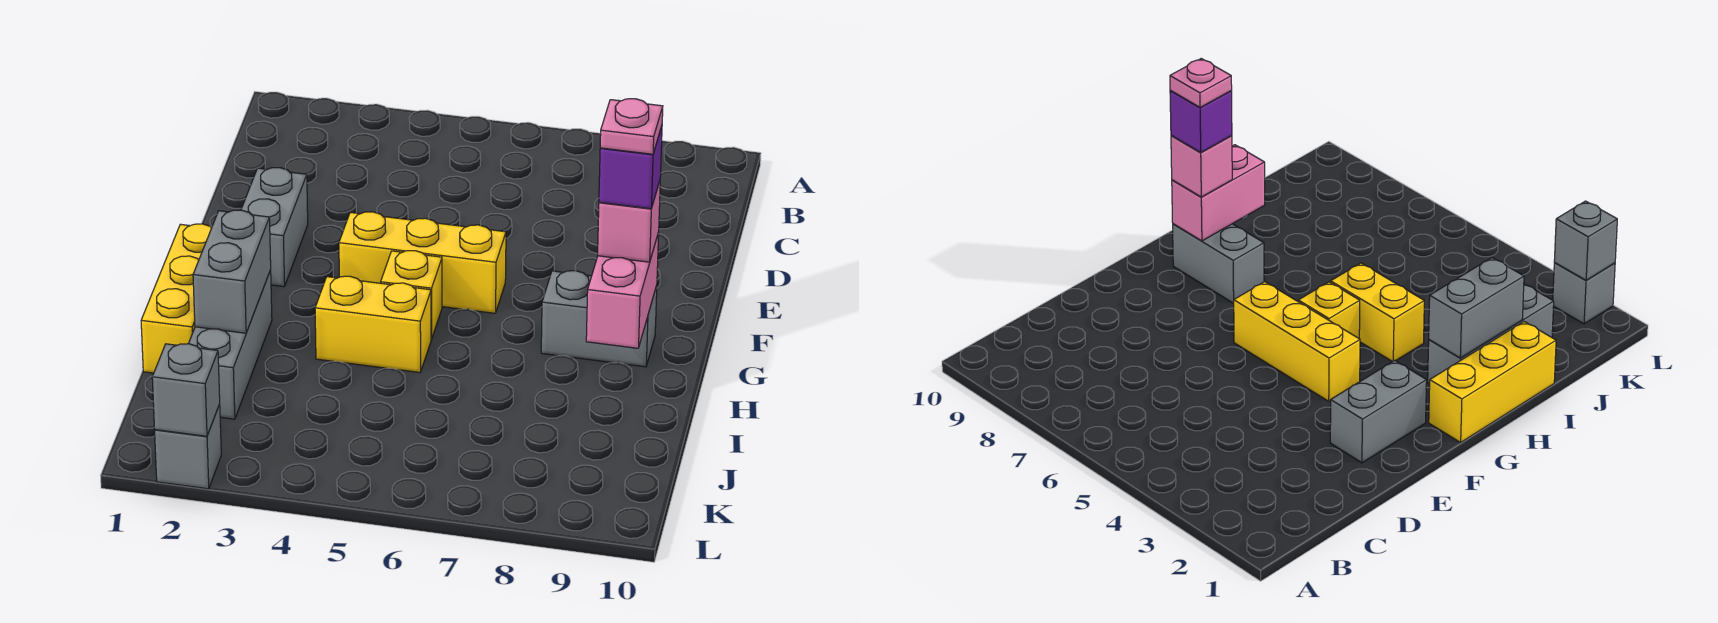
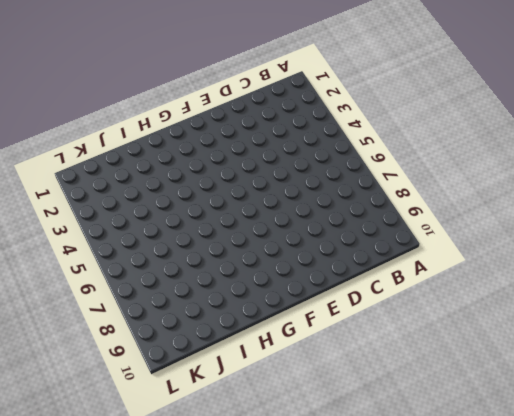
none -> grey brick E2:F2 level 1
none -> yellow brick F4:F6 level 1
none -> yellow brick G1:I1 level 1

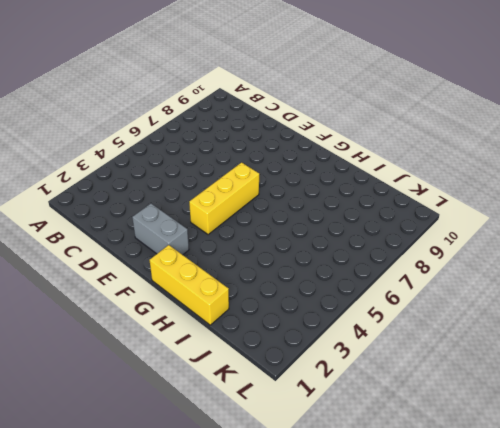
none -> yellow brick G5 level 1
none -> grey brick G8:G9 level 1
none -> grey brick H2:J2 level 1

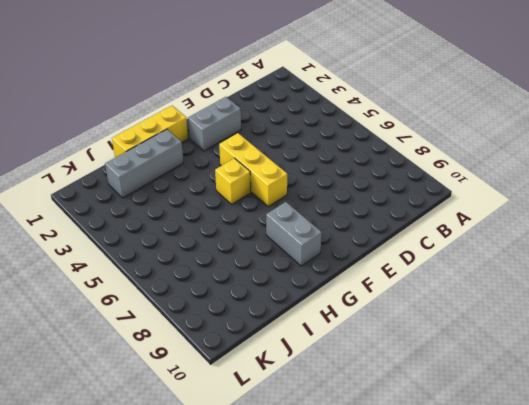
none -> yellow brick H4:H5 level 1
none -> grey brick L2 level 1
none -> pink brick G9:H9 level 2

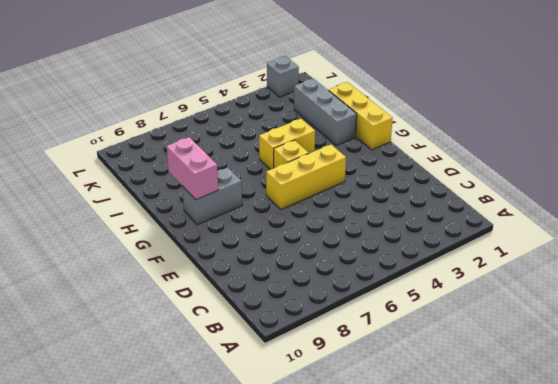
none -> grey brick E2:F2 level 1
none -> grey brick H2:I2 level 2
none -> grey brick L2 level 2

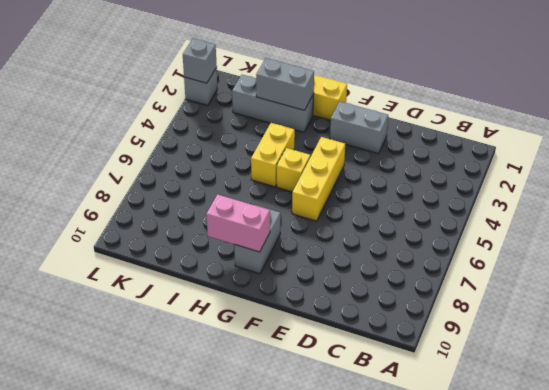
none -> pink brick G9 level 3
none -> purple brick G9 level 4
none -> pink plate G9 level 5

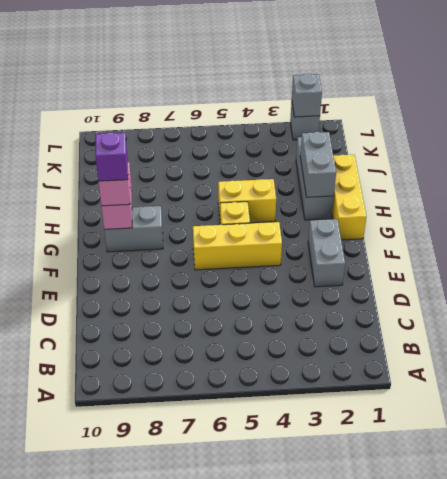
none -> pink plate G9 level 5

